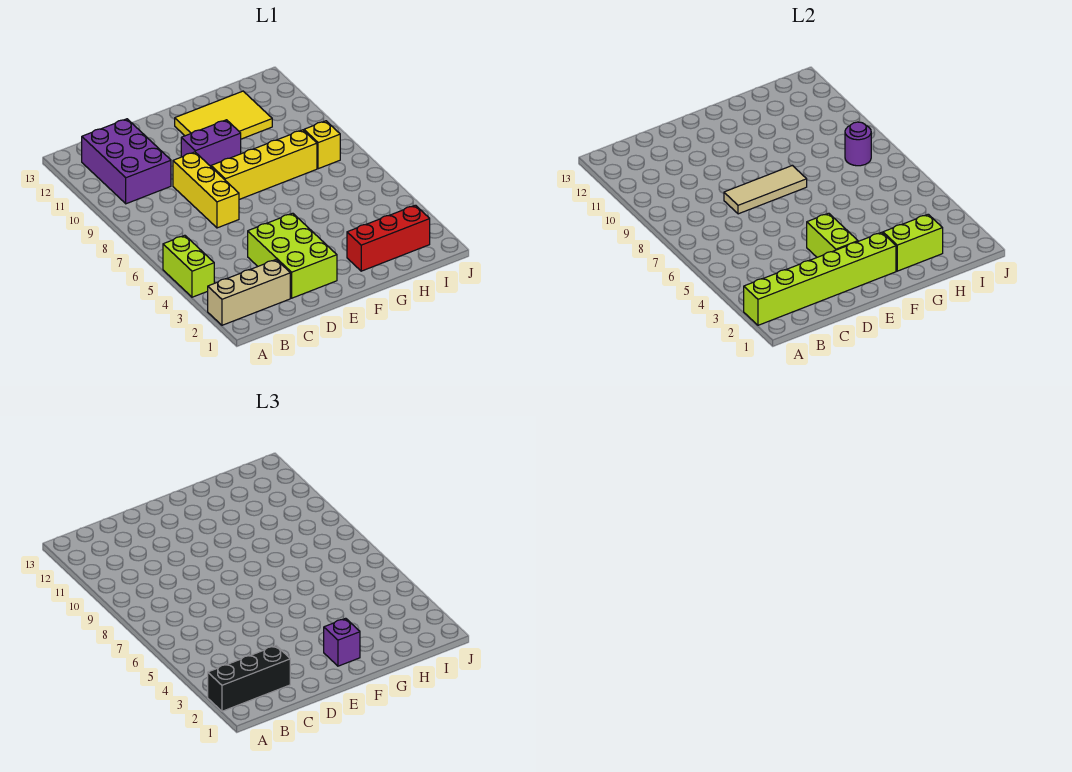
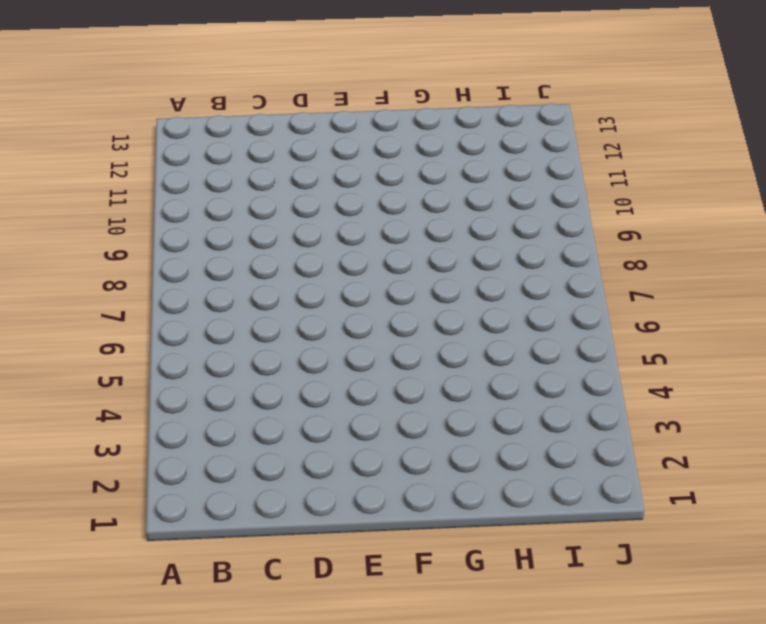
none -> tan brick A2:C2 level 1
none -> lime brick A4:A5 level 1
none -> purple brick B10:C12 level 1

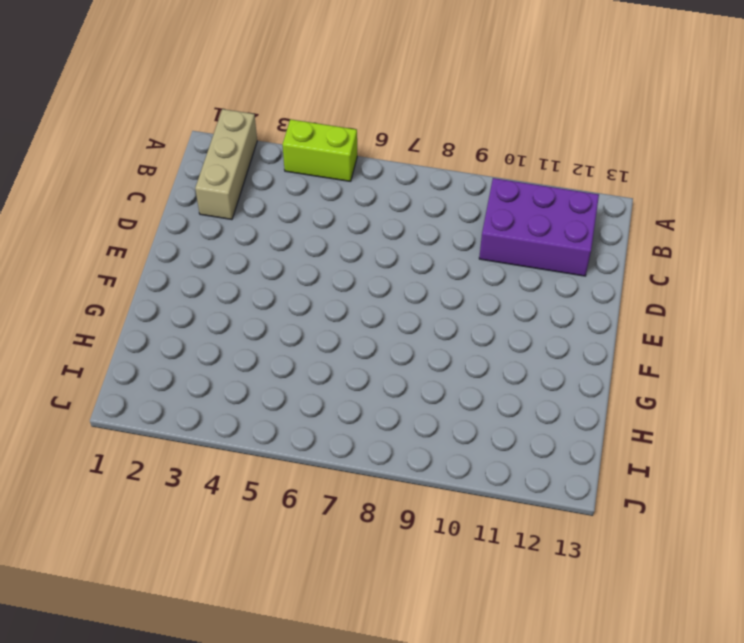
none -> lime brick D2:E4 level 1
none -> yellow brick D7:D9 level 1
none -> yellow brick E8:H8 level 1

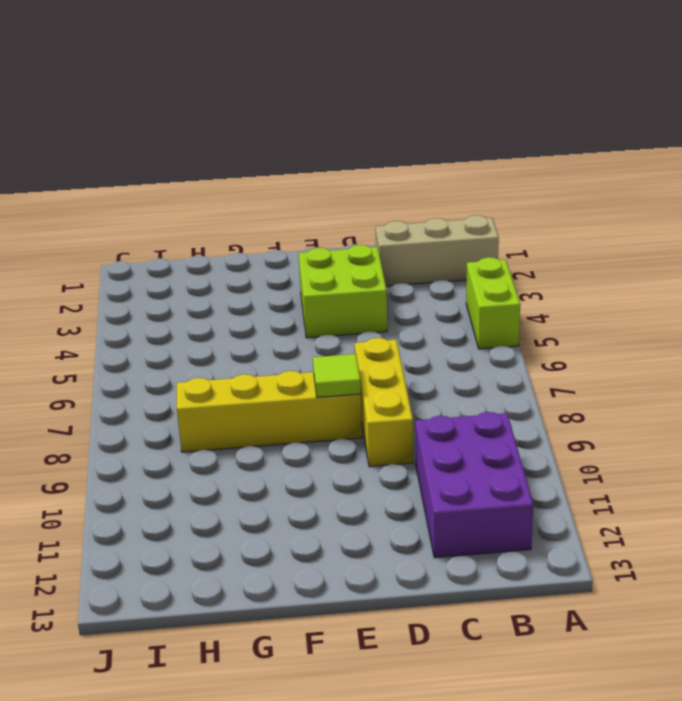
lime brick D3:E4 level 1 -> lime brick D2:E4 level 1
lime tile E8 level 2 -> tan tile D8:F8 level 2
none -> purple brick E10:F10 level 1
none -> yellow tile F11:H12 level 1
none -> red brick G2:I2 level 1

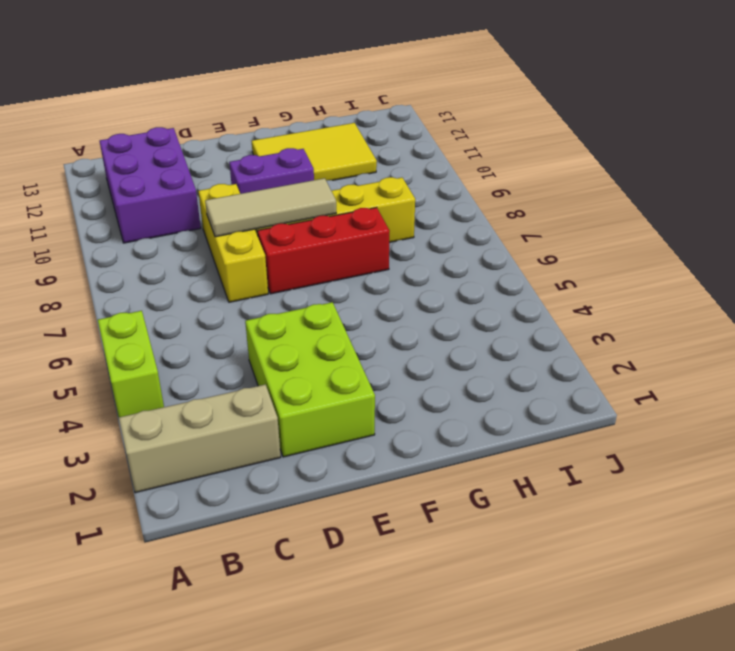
red brick E7:G7 level 1 -> red brick G2:I2 level 1
none -> yellow brick I8 level 1
none -> lime brick A2:F2 level 2
none -> lime brick E3:E4 level 2

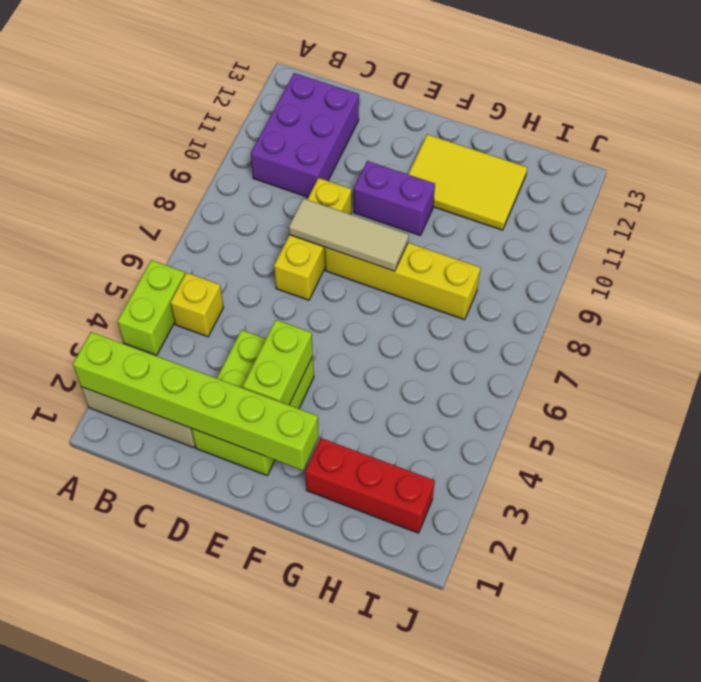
yellow brick B5 level 1 -> yellow brick I8 level 1
none -> lime brick G2:H2 level 2
none -> purple round brick I8 level 2
none -> black brick A2:C2 level 3

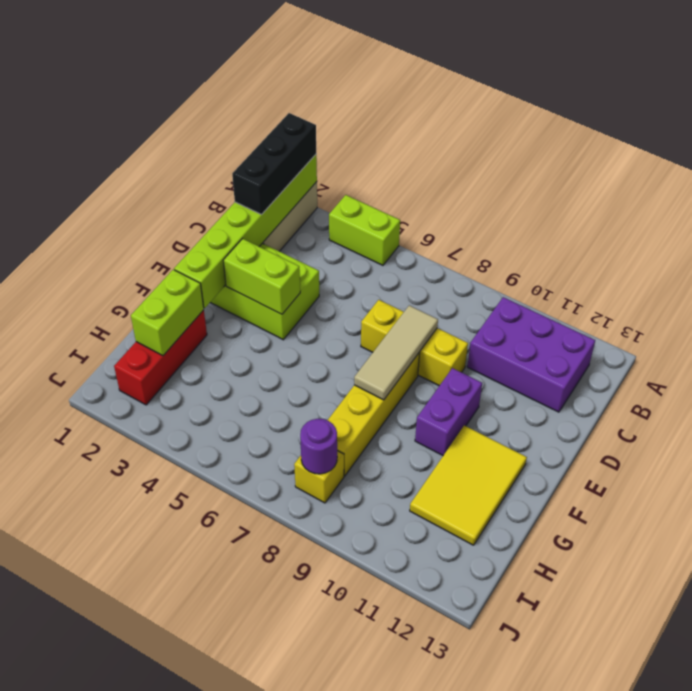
none -> purple brick F2 level 3

